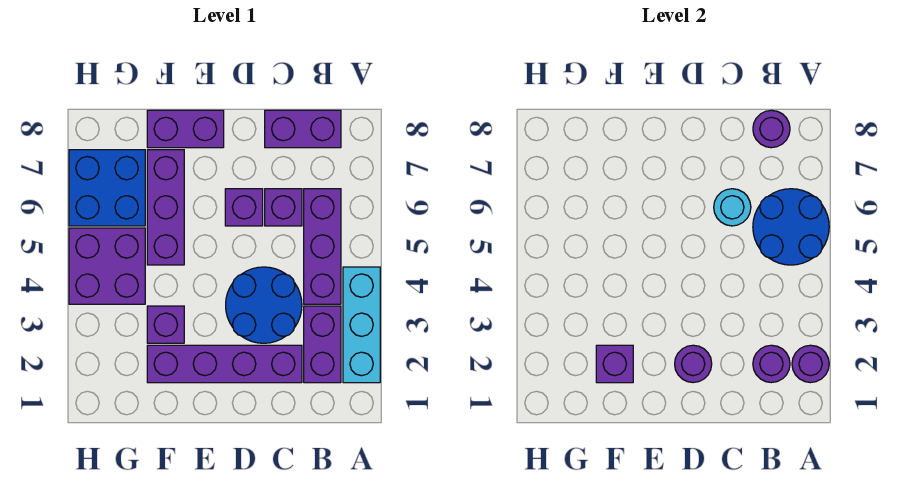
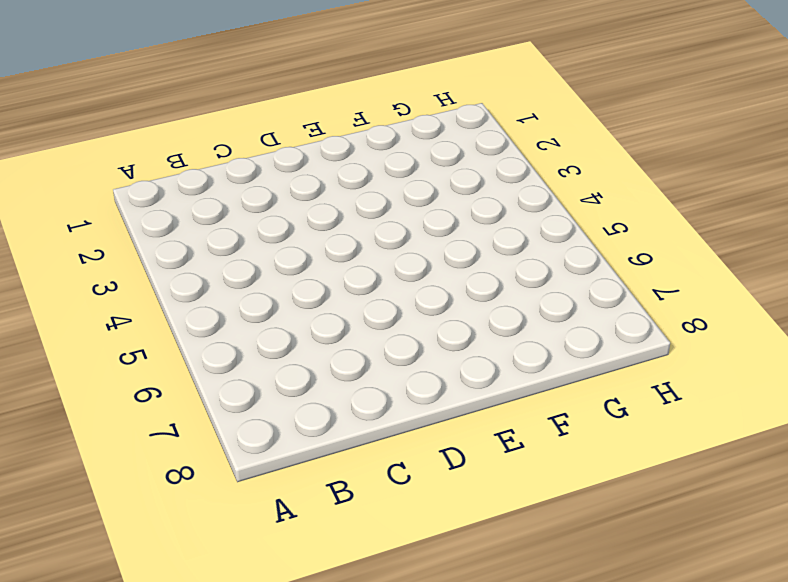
none -> cyan brick A2:A4 level 1
none -> purple brick B2:B3 level 1
none -> purple brick B4:B6 level 1

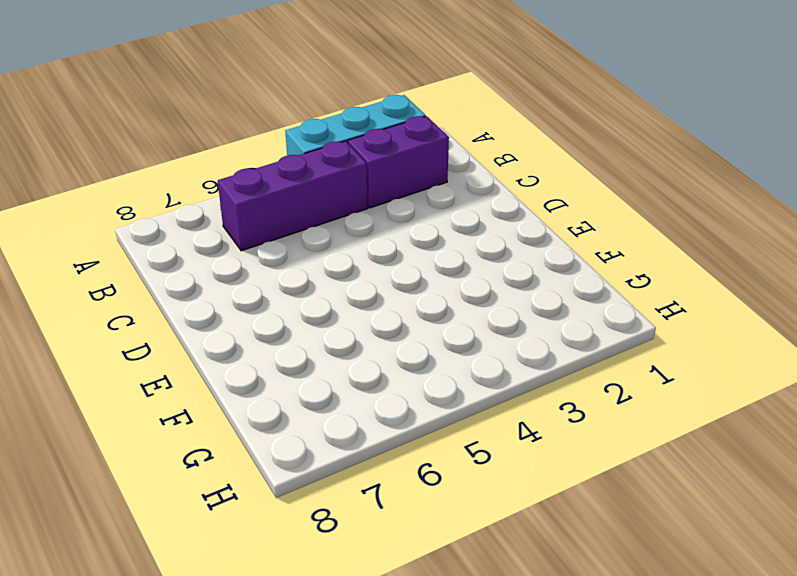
none -> purple brick B8:C8 level 1
none -> purple brick C2:F2 level 1
none -> blue round brick C3:D4 level 1

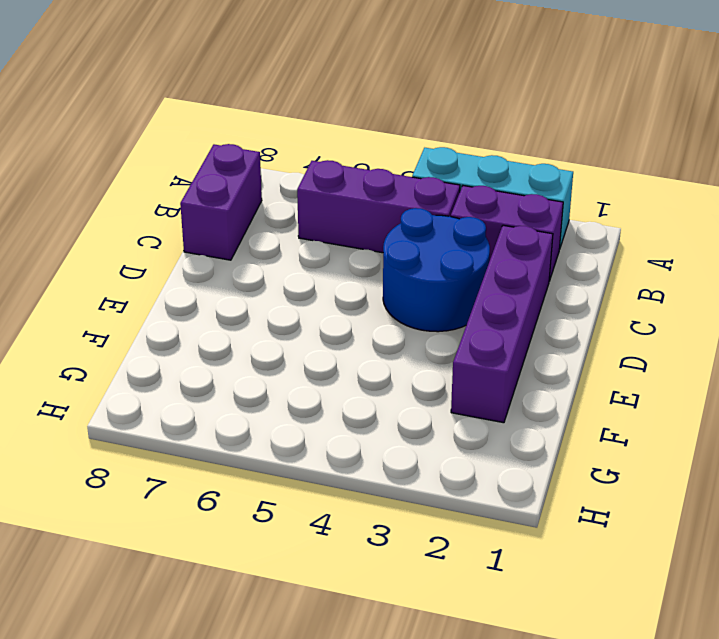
none -> purple brick C6 level 1
none -> purple brick D6 level 1
none -> purple brick E8:F8 level 1

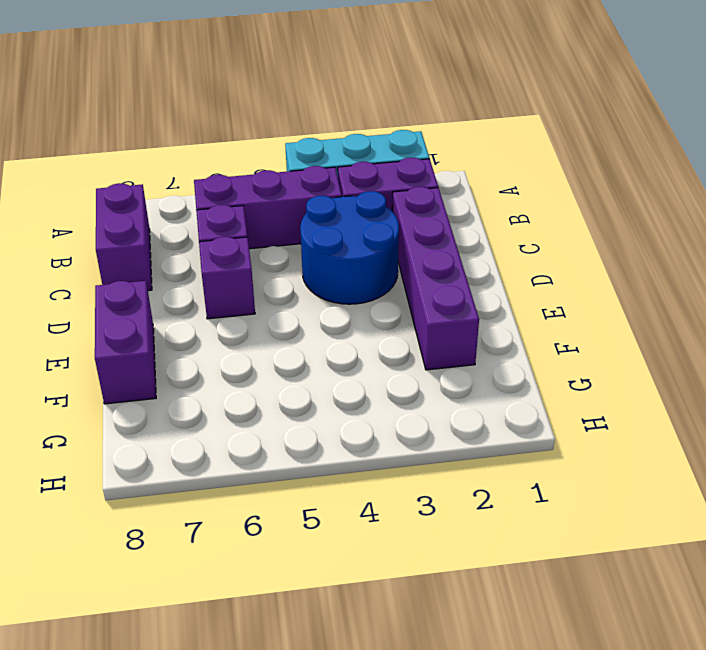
none -> purple brick F3 level 1
none -> purple brick F5:F7 level 1
none -> purple brick G4:H5 level 1

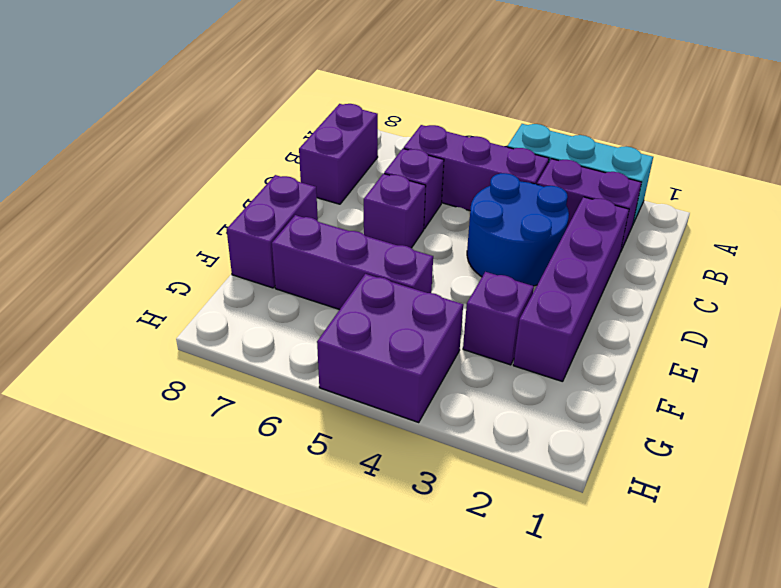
none -> blue brick G6:H7 level 1
none -> purple round brick A2 level 2
none -> blue round brick A5:B6 level 2

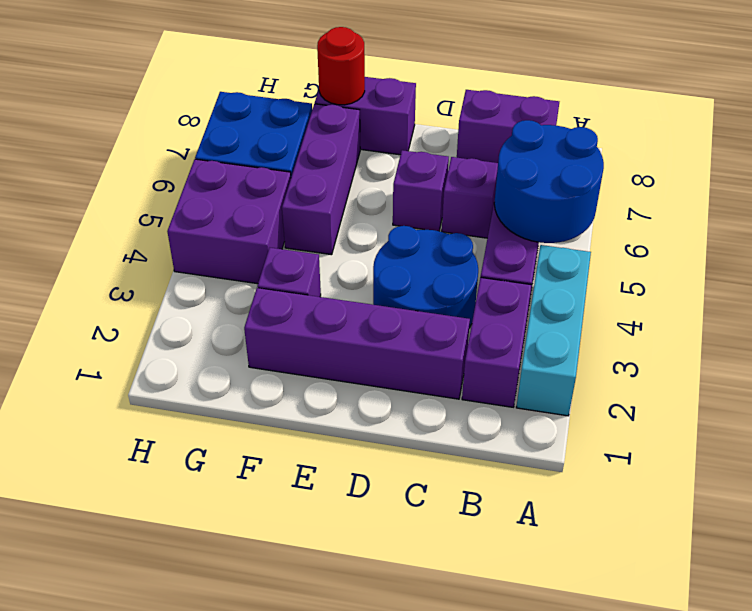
red round brick F8 level 2 -> none
none -> purple round brick A2 level 2
none -> purple round brick B2 level 2
none -> purple round brick B8 level 2

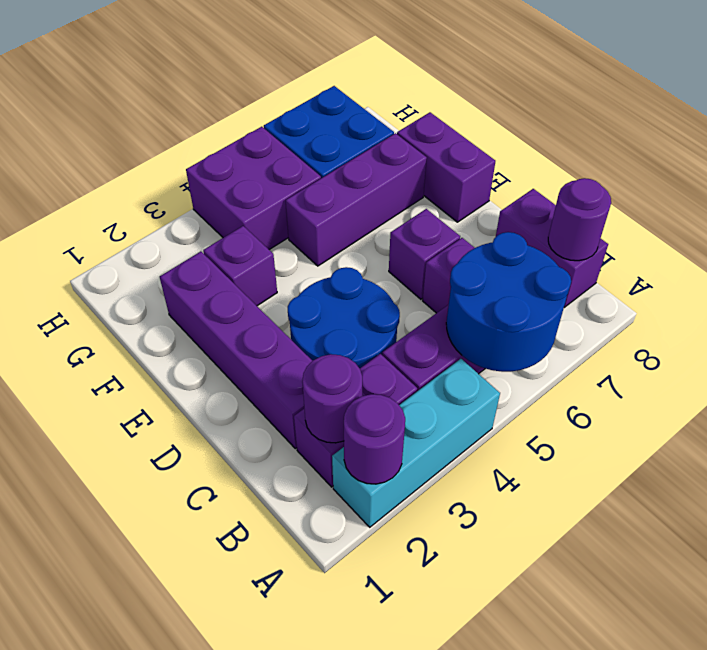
none -> cyan round brick C6 level 2
none -> purple round brick D2 level 2
none -> purple brick F2 level 2

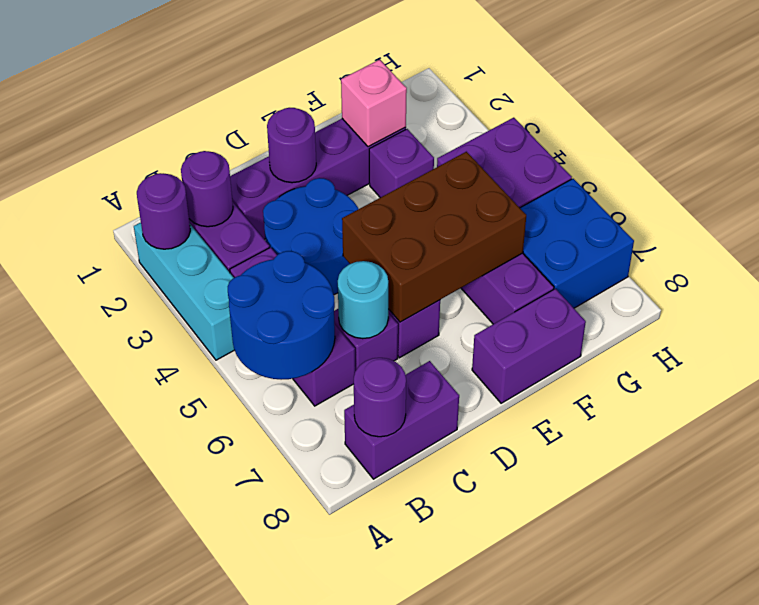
brown brick D5:F6 level 2 -> none
pink brick F2 level 2 -> purple brick F2 level 2

